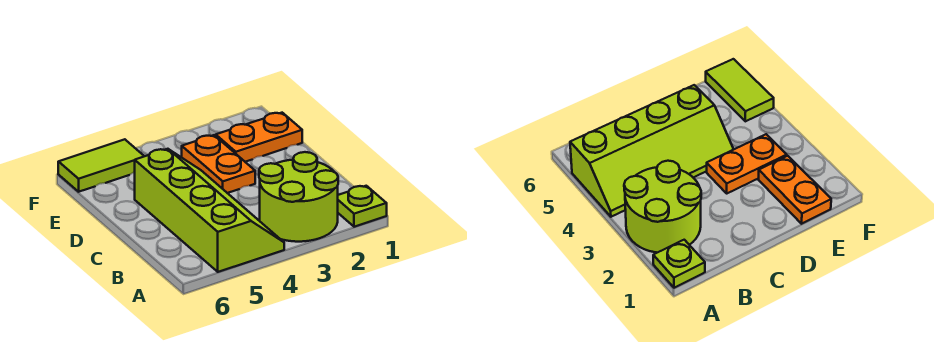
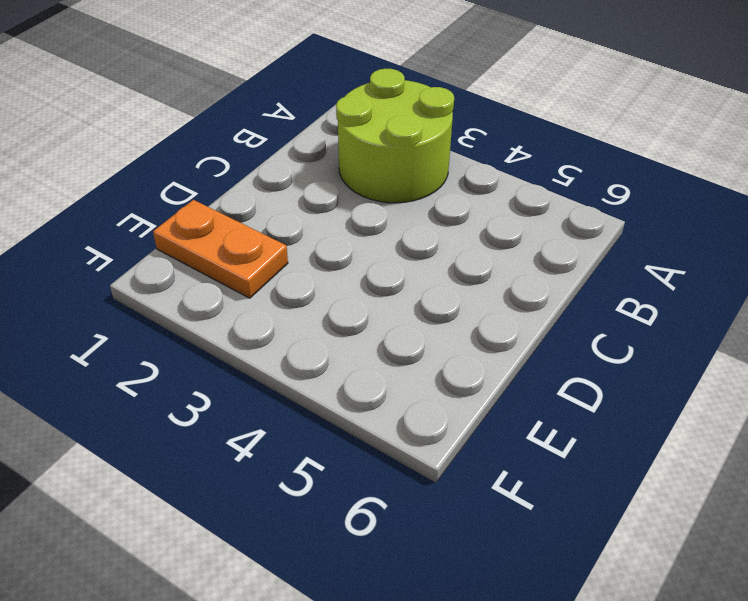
none -> lime plate A1 level 1
none -> lime slope A4:D5 level 1 top 5

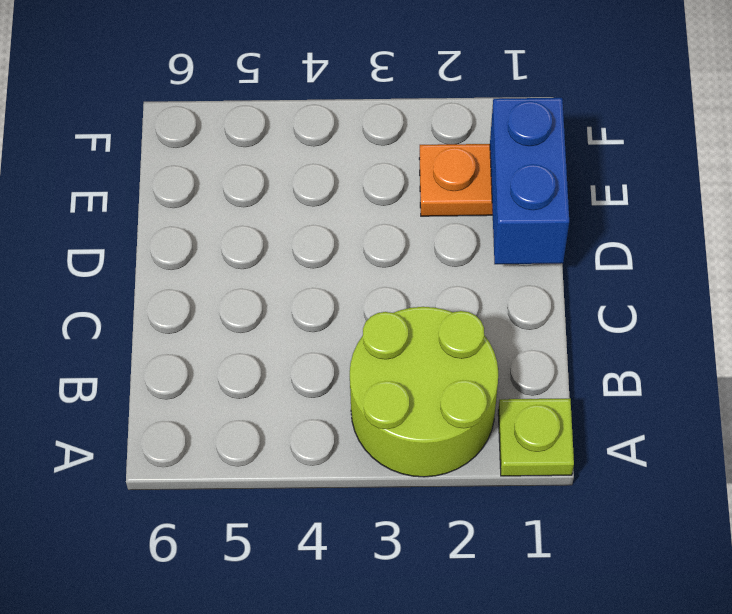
blue brick D1:E1 level 2 -> none
none -> lime slope A4:D5 level 1 top 5
none -> orange plate D3:E3 level 1

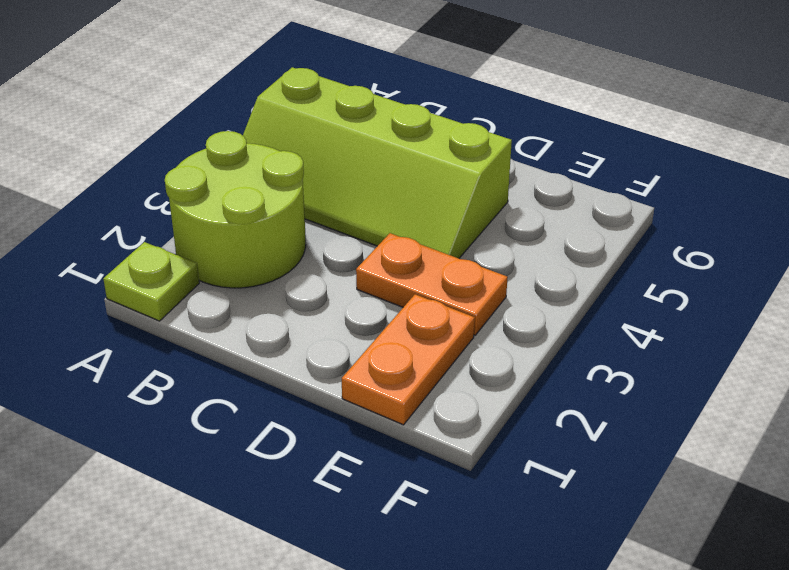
none -> lime tile F5:F6 level 1

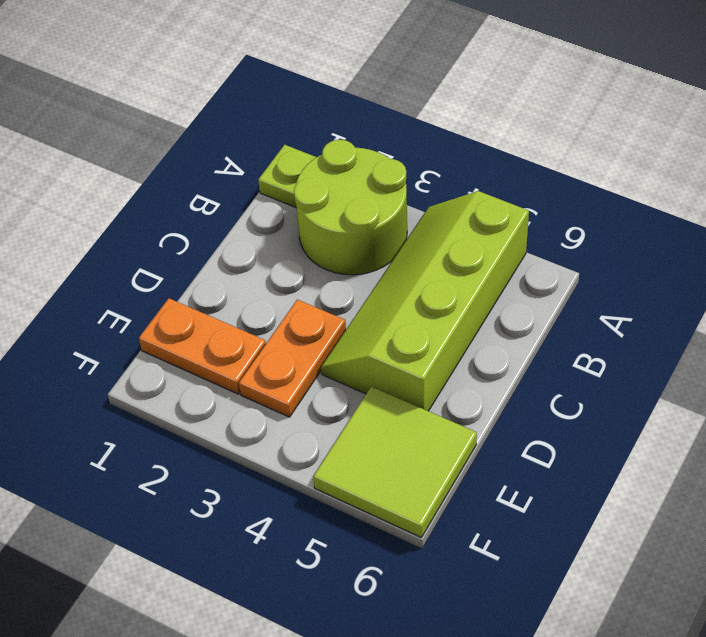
lime tile E5:F6 level 1 -> lime tile F5:F6 level 1

